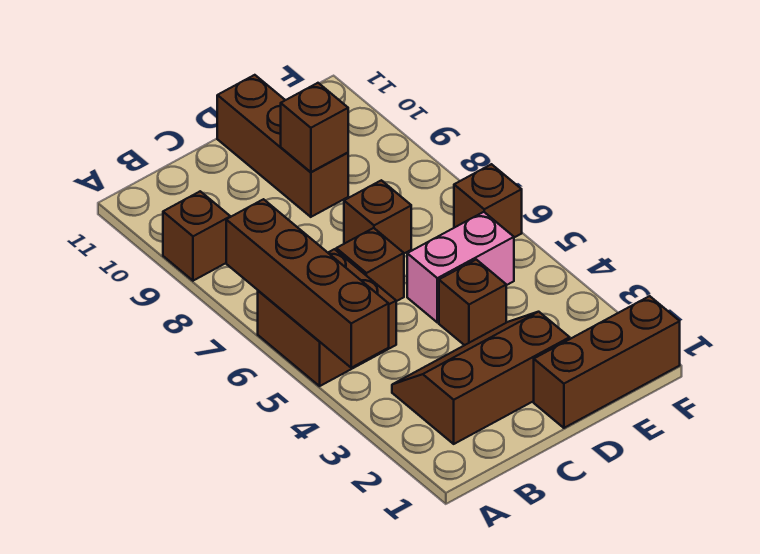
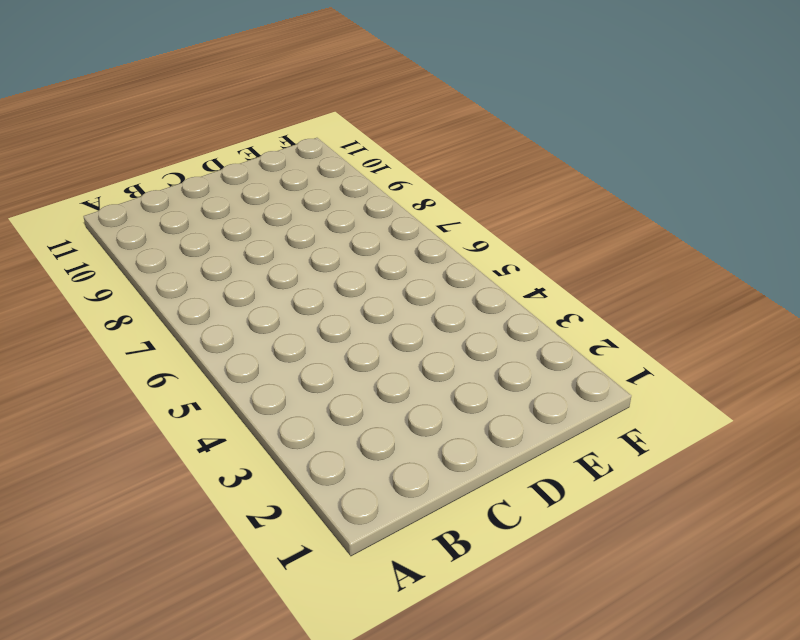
none -> brown brick A5:B6 level 1
none -> brown brick A9 level 1
none -> brown slope B2:D3 level 1 top 2

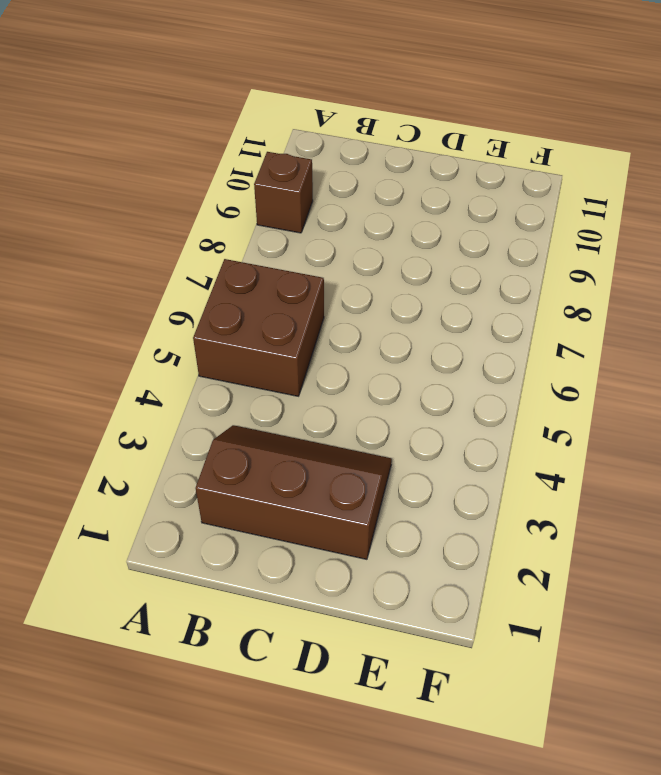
none -> brown brick C6 level 1
none -> brown brick D1:F1 level 1
none -> brown brick D4 level 1

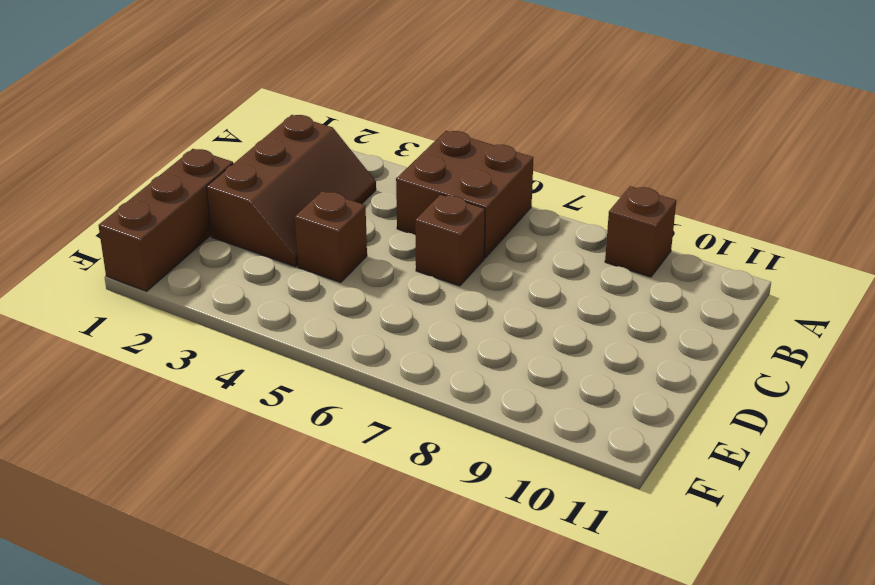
none -> pink brick D5:E5 level 1
none -> brown brick D7 level 1
none -> brown brick D9:D11 level 1

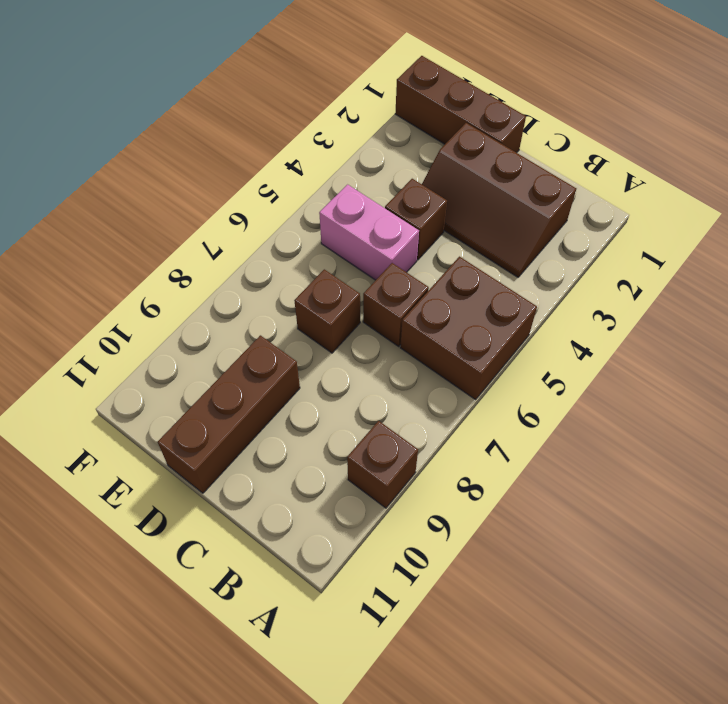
none -> brown brick F6 level 1
none -> brown brick A4:A7 level 2
none -> brown brick D9 level 2

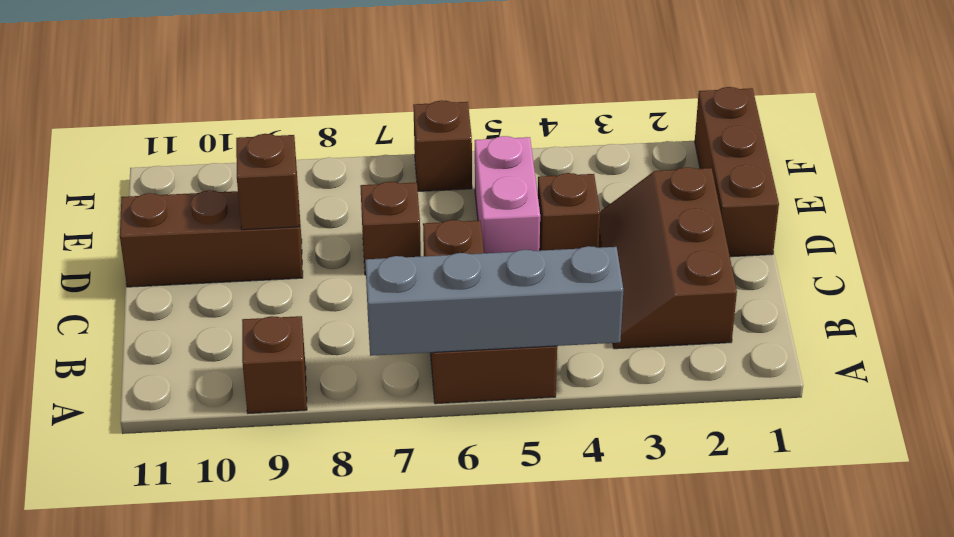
grey brick A4:A7 level 2 -> brown brick A4:A7 level 2

